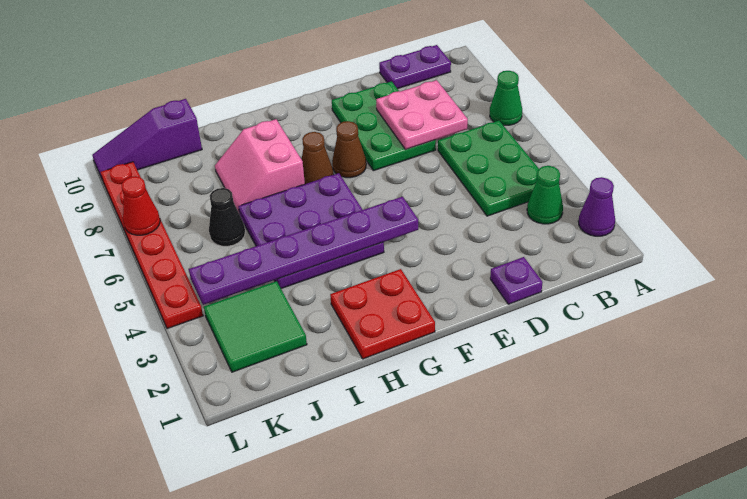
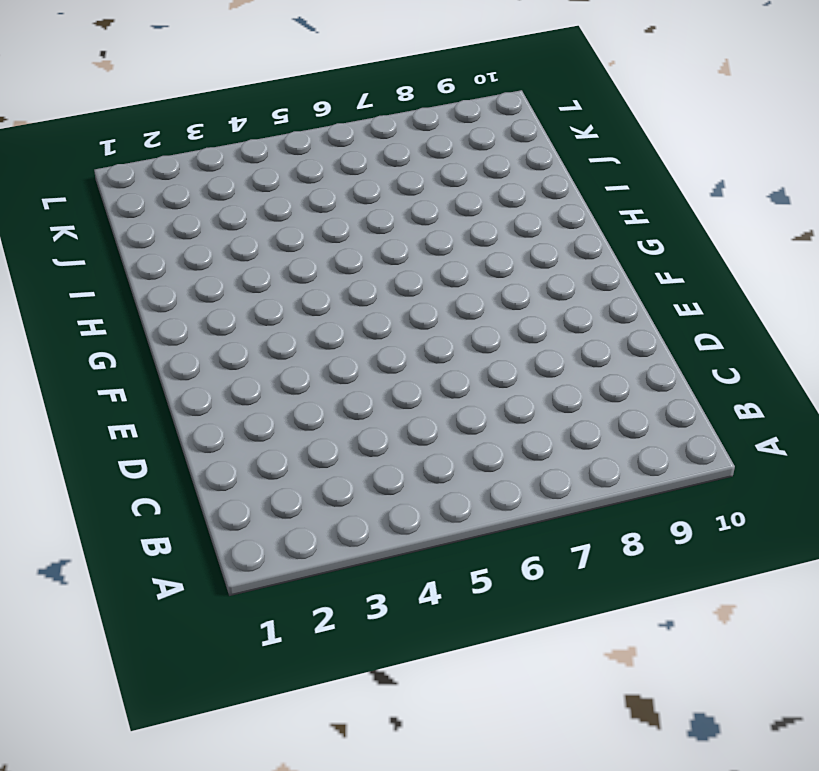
none -> purple cone A2 level 1
none -> green cone A7 level 1
none -> green cone B3 level 1

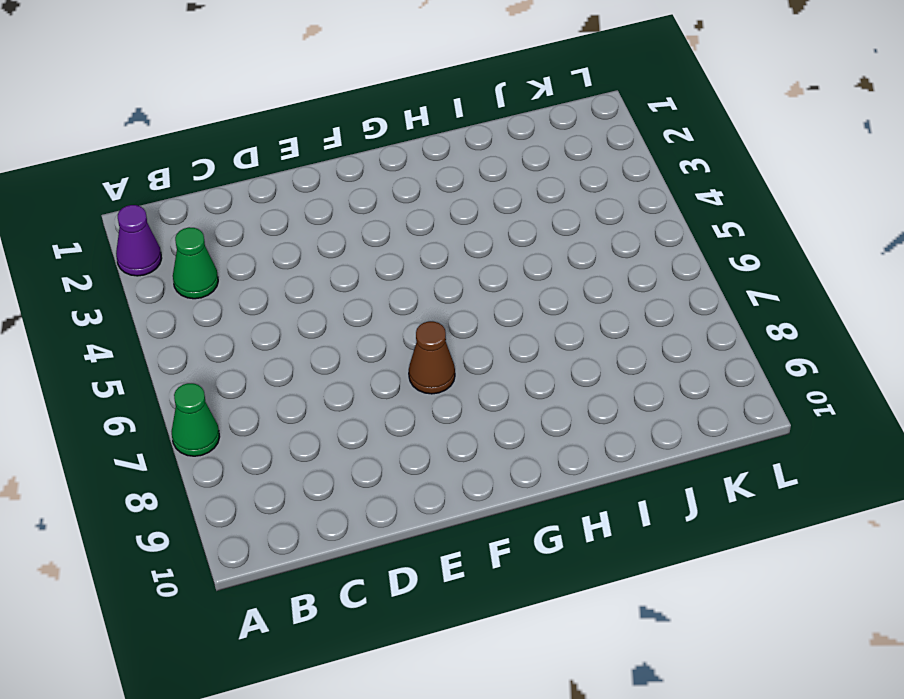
none -> green plate B4:C6 level 1
none -> purple plate B10:C10 level 1
none -> purple plate D1 level 1

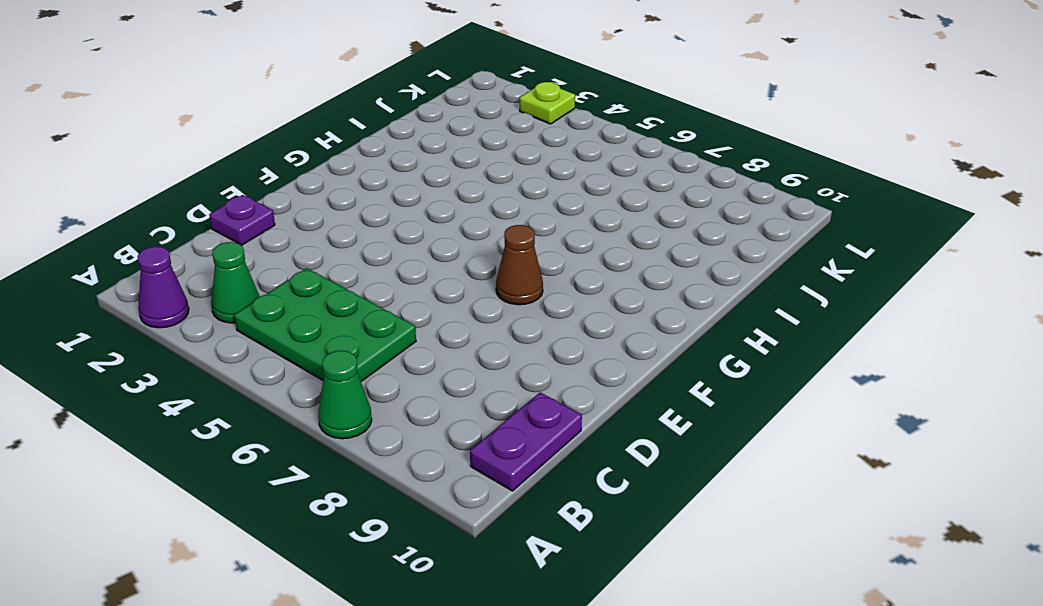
lime plate L3 level 1 -> none
none -> green plate D7:E9 level 1
none -> red plate G1:H2 level 1
none -> purple plate G4:I6 level 1

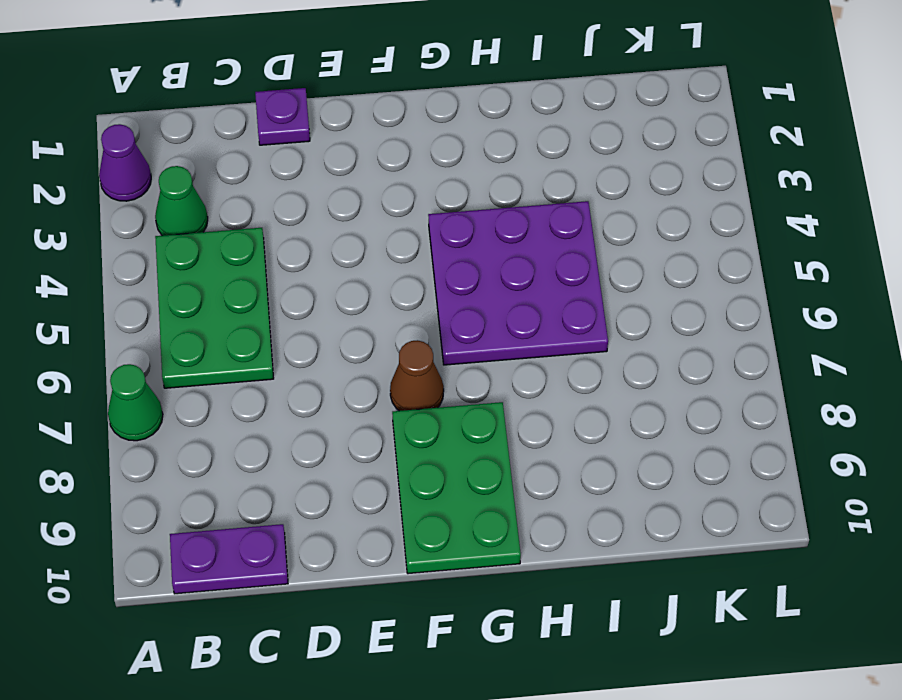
green plate F8:G10 level 1 -> green plate D7:E9 level 1
none -> red plate G1:H2 level 1
none -> brown cone G7 level 1
none -> pink slope H7:I8 level 1 top H

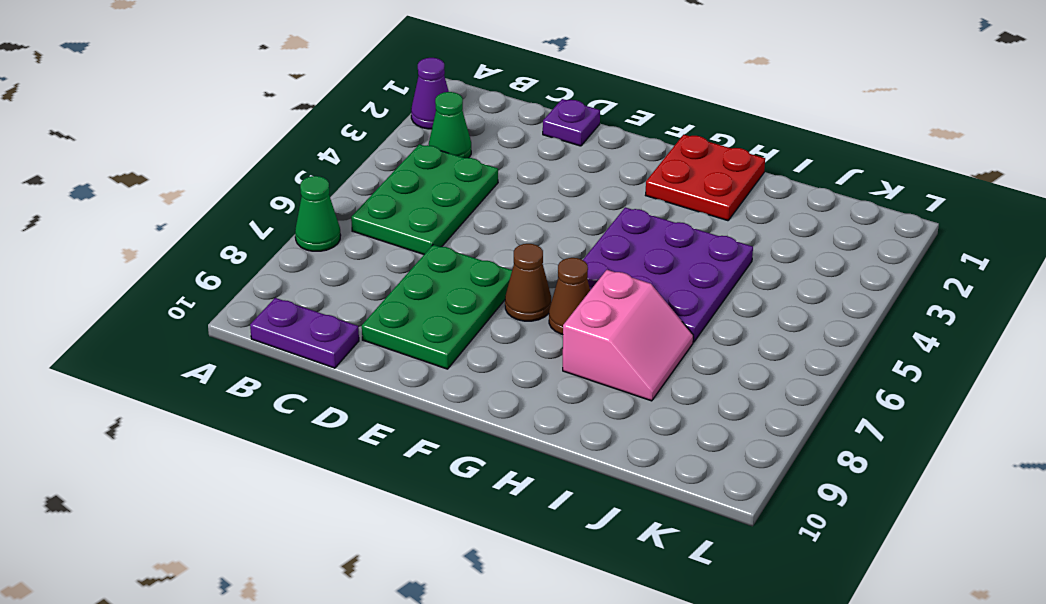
none -> green tile J2:K3 level 1
none -> black cone J6 level 1
none -> purple slope J10:L10 level 1 top J

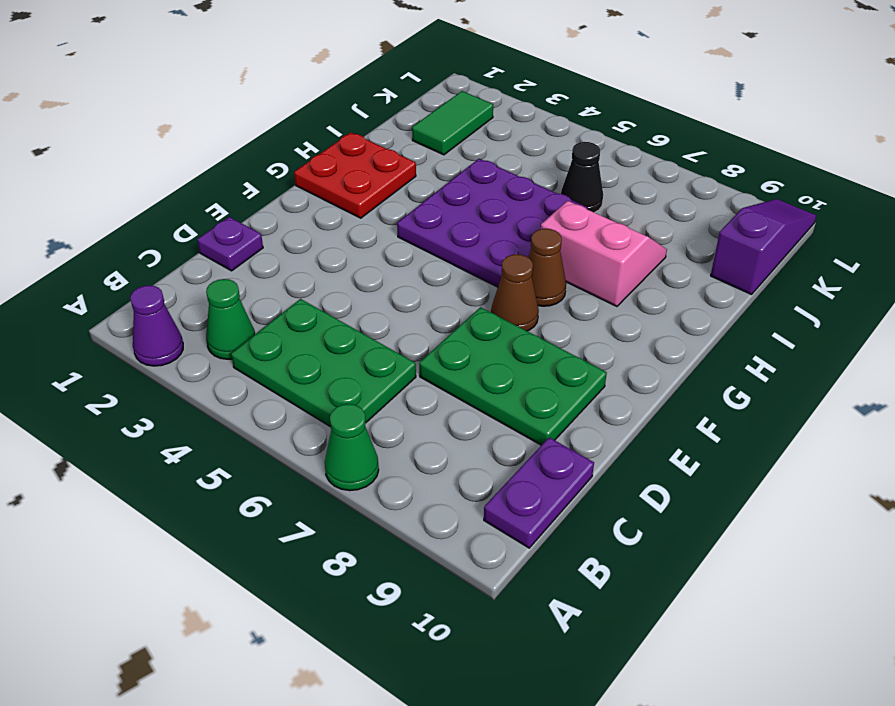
green tile J2:K2 level 1 -> green tile J2:K3 level 1
none -> red plate L4:L9 level 1
none -> pink plate C7:D8 level 2
none -> purple plate F4:K4 level 2

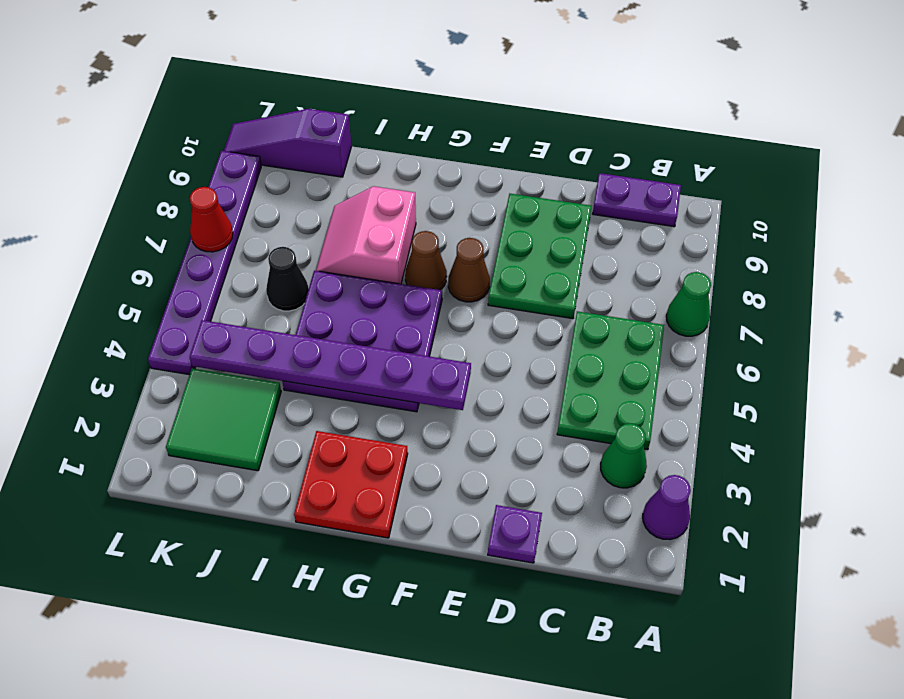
purple plate L4:L9 level 1 -> red plate L4:L9 level 1
none -> pink plate C7:D8 level 2

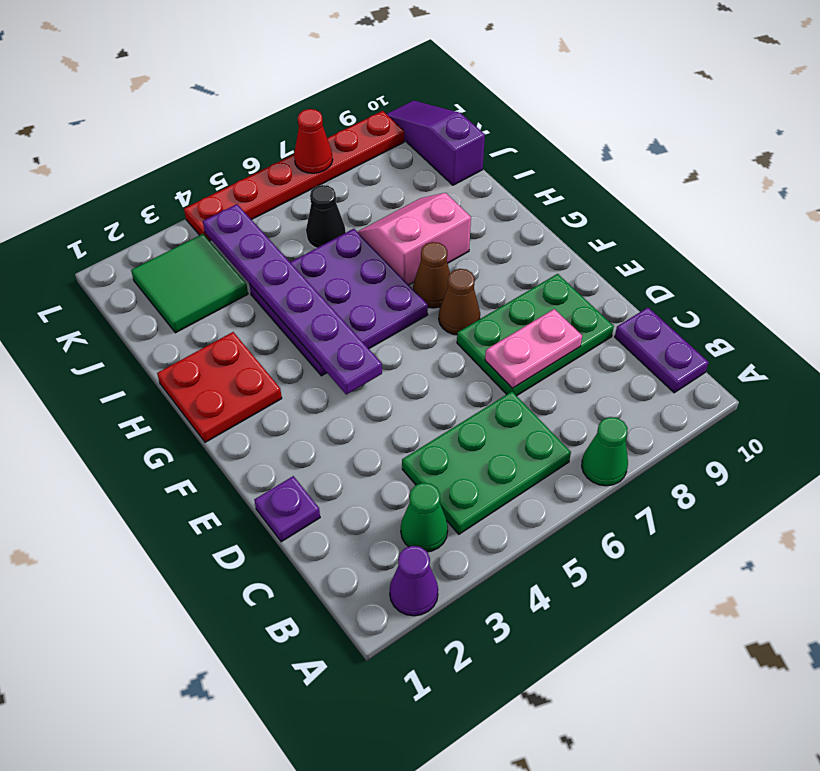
pink plate D7:D8 level 2 -> pink plate C7:D8 level 2

